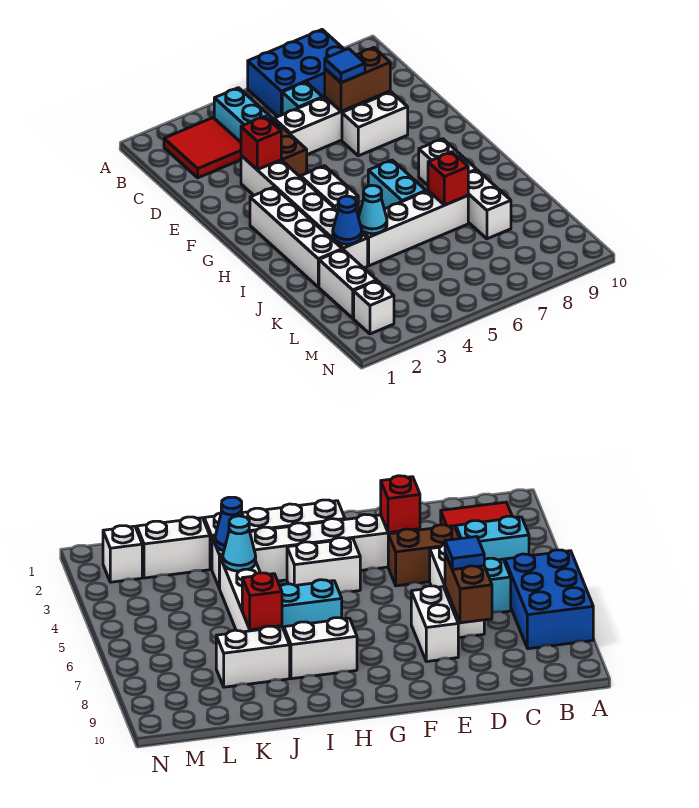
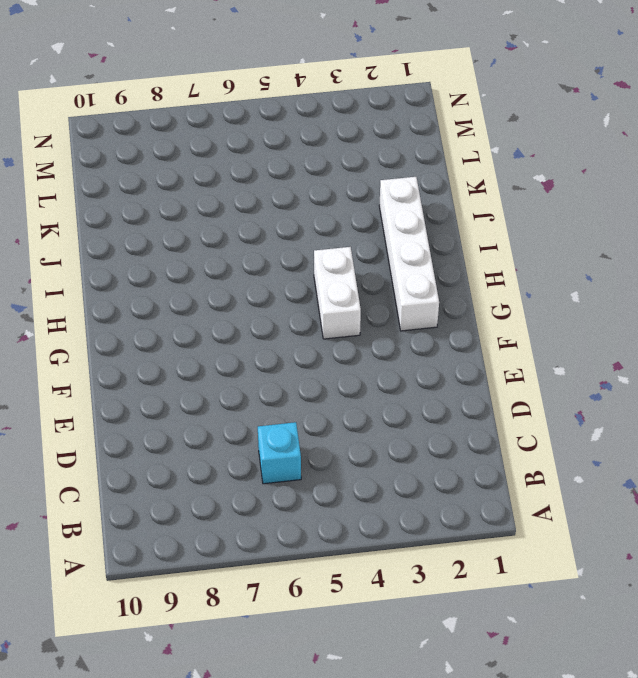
none -> blue brick A6:B8 level 1
none -> red tile B2:C3 level 1
none -> cyan brick B4:C4 level 1

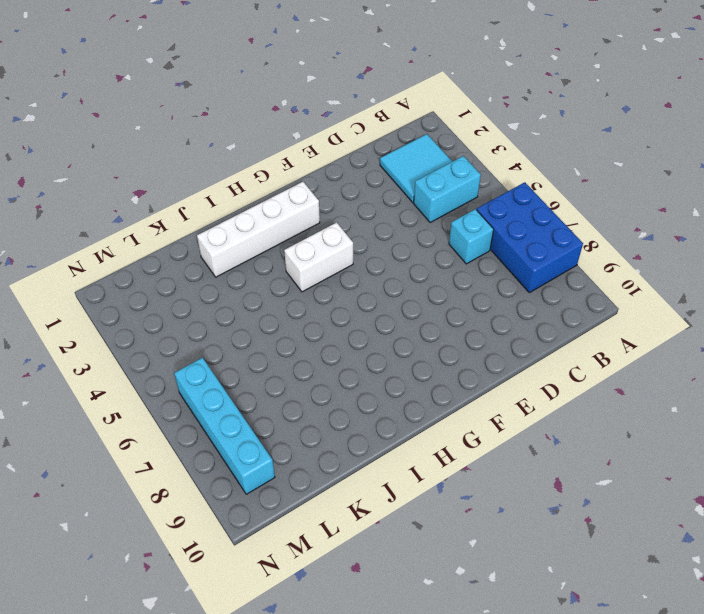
cyan tile B2:C3 level 1 -> red tile B2:C3 level 1
cyan brick M6:M9 level 1 -> none
none -> brown brick D4:E4 level 1
none -> white brick D5:D7 level 1
none -> white brick E3:J3 level 1

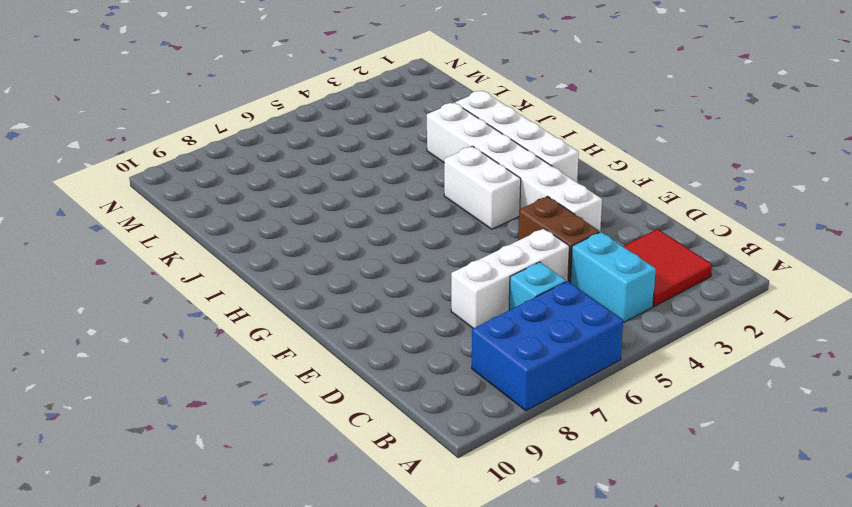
none -> white brick E7:E8 level 1
none -> cyan brick H6:I6 level 1
none -> white brick H8:I8 level 1

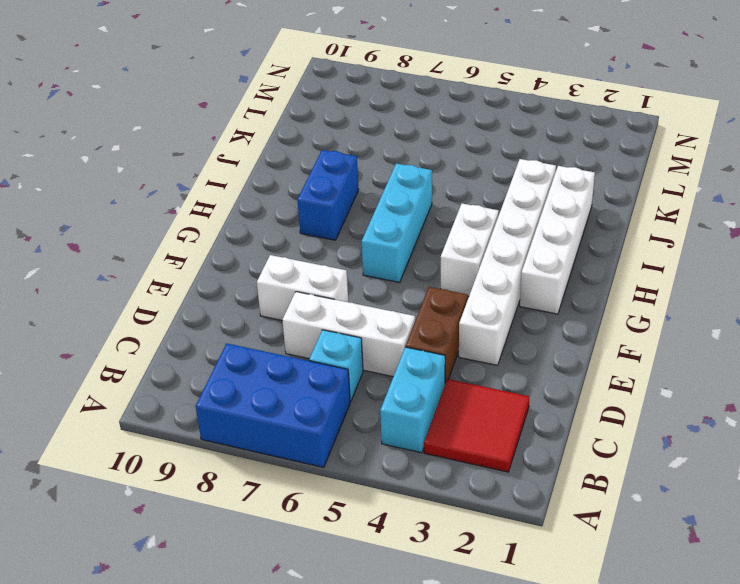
cyan brick G6:I6 level 1 -> cyan brick H6:I6 level 1
blue brick H8:I8 level 1 -> white brick H8:I8 level 1
none -> white brick J4:J7 level 1
none -> white brick J8:K8 level 1
none -> white brick K2:L2 level 1

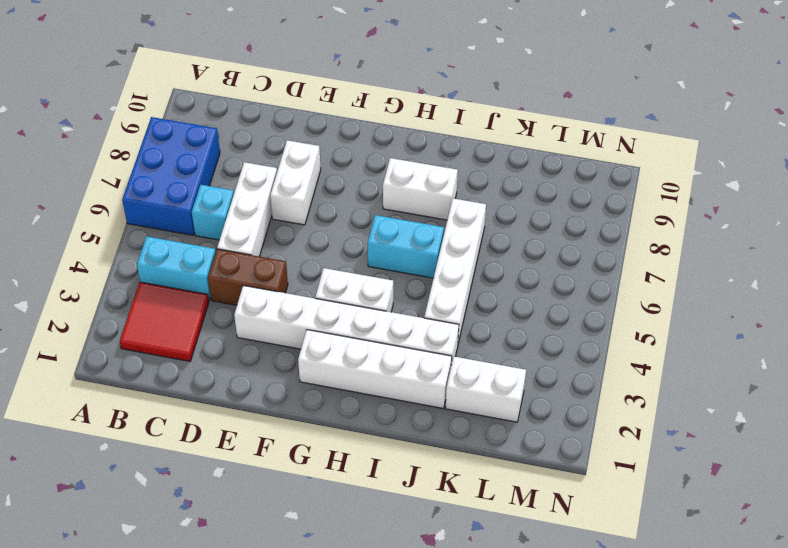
none -> white brick J8:K8 level 1
none -> white brick M2 level 1
none -> brown brick D7:D8 level 2

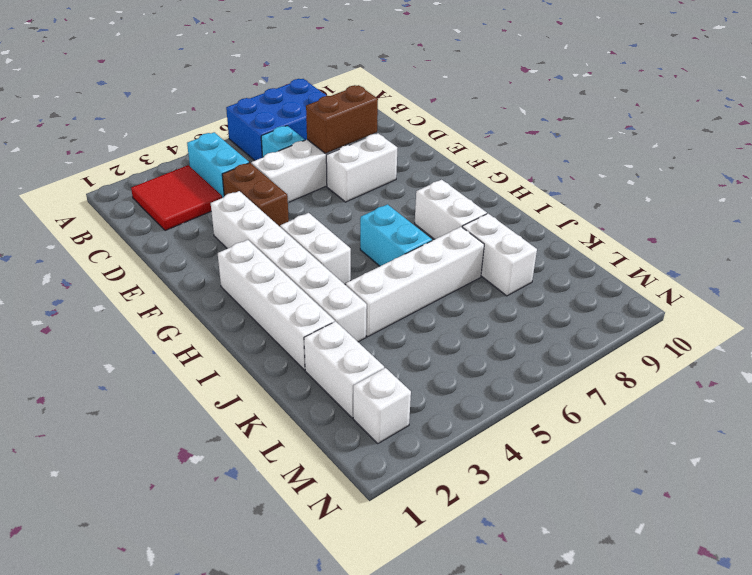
none -> red brick E3 level 2
none -> blue cone J3 level 2
none -> cyan cone J4 level 2

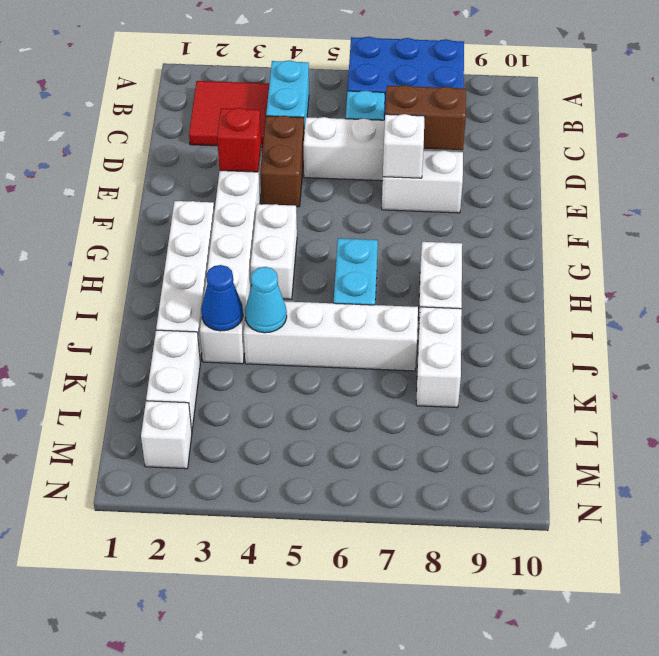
white brick E7 level 2 -> none
none -> red brick J7 level 2
none -> blue tile D7 level 3

